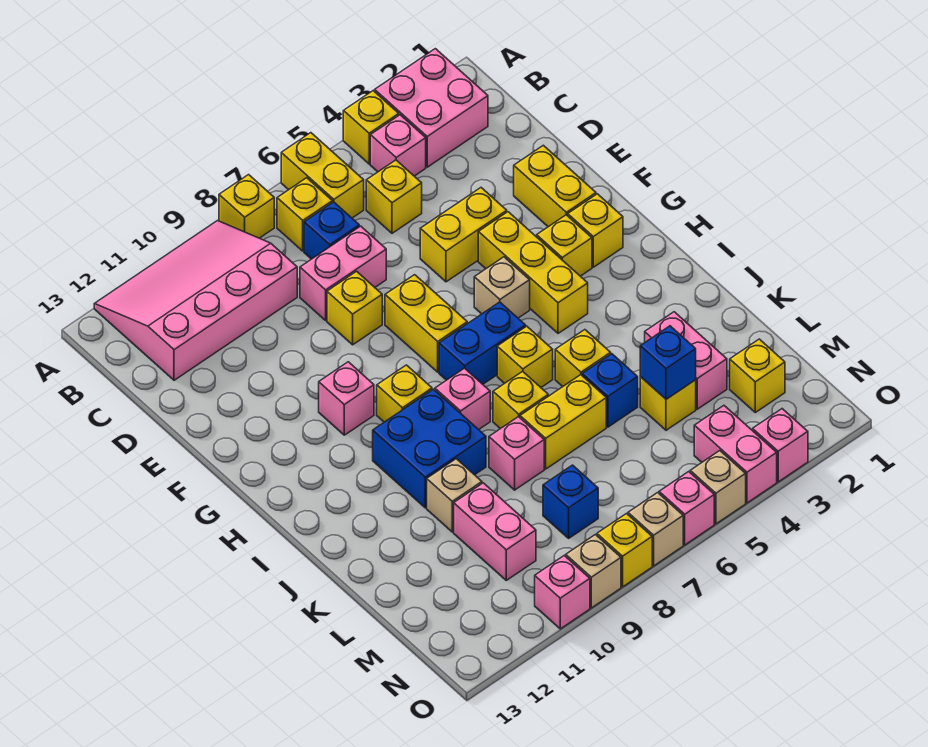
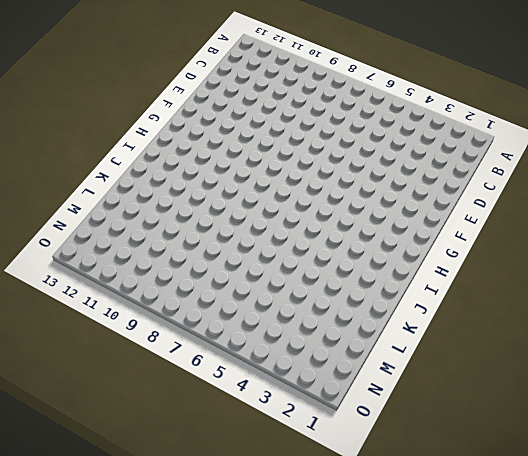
none -> pink brick A2:B3 level 1
none -> yellow brick A4 level 1
none -> yellow brick A6:B6 level 1
none -> yellow brick A8 level 1

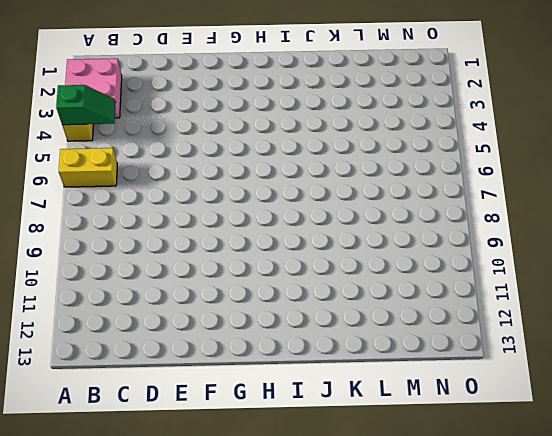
green slope A4:B4 level 2 top A -> none
none -> yellow brick A8 level 1
none -> pink slope A9:C12 level 1 top C
none -> pink brick B4 level 1
none -> yellow brick B7 level 1

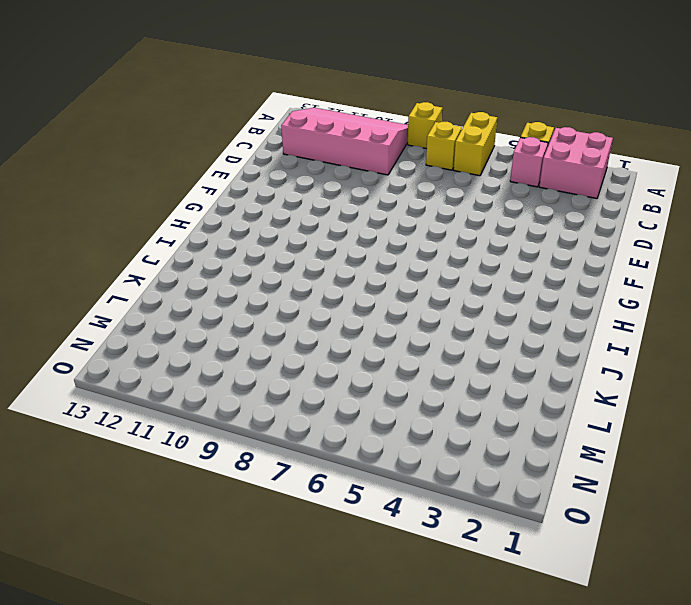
none -> yellow brick C5 level 1
none -> blue brick C7 level 1
none -> pink brick D7:D8 level 1
none -> yellow brick E2:F2 level 1

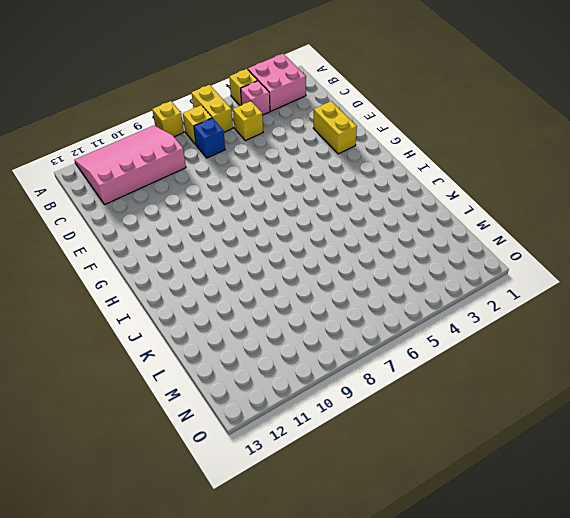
none -> pink brick D7:D8 level 1
none -> yellow brick E4:E5 level 1
none -> yellow brick E8 level 1
none -> yellow brick F4:H4 level 1

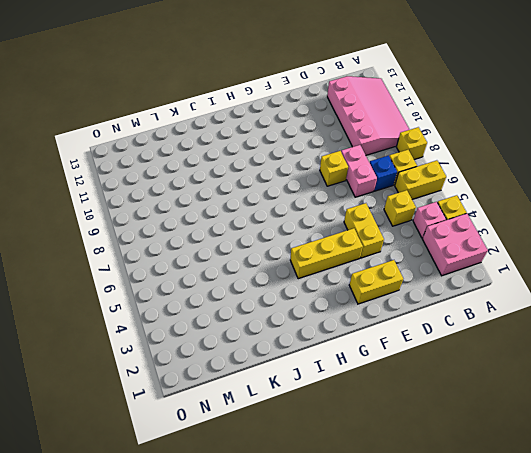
none -> yellow brick F7:G7 level 1
none -> yellow brick G2 level 1
none -> yellow brick G3 level 1
none -> tan brick G5 level 1

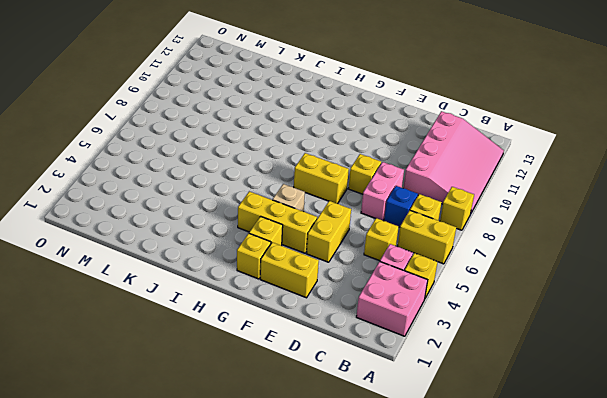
none -> pink brick G10 level 1
none -> blue brick H6:H7 level 1
none -> yellow brick H9 level 1
none -> yellow brick I6 level 1

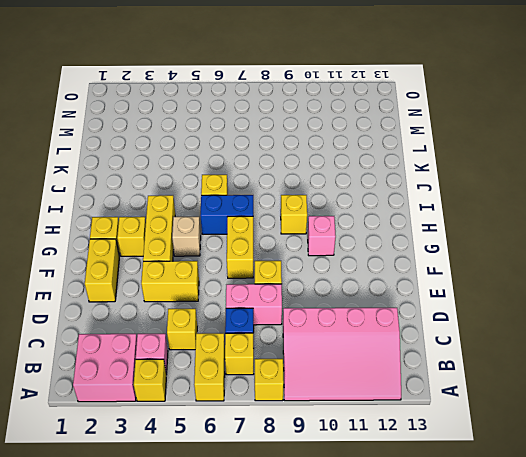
none -> pink brick I8 level 1
none -> blue brick I9:J10 level 1
none -> yellow brick J5 level 1
none -> yellow brick J7 level 1

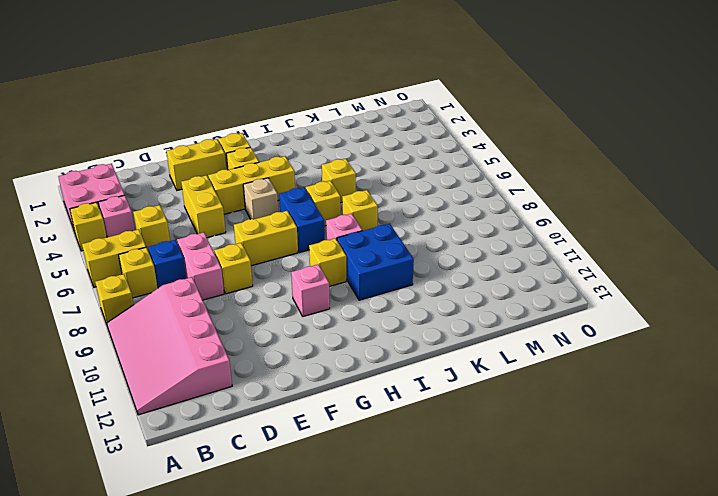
none -> pink brick K3:L3 level 1
none -> blue brick K5 level 1
none -> yellow brick K6:K7 level 1
none -> pink brick K8 level 1

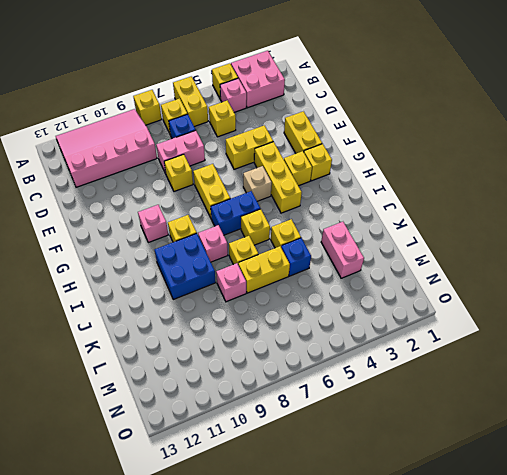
none -> tan brick K10 level 1
none -> yellow brick L4 level 1
none -> pink brick L10:M10 level 1
none -> yellow brick M2 level 1

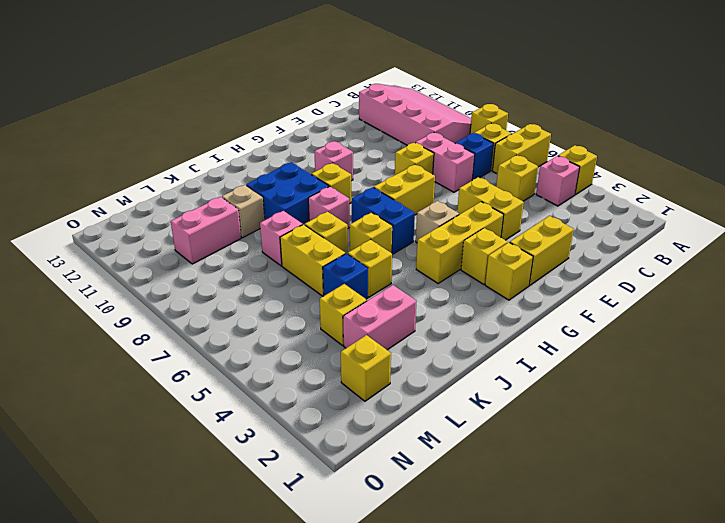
none -> pink brick A2:B3 level 1
none -> blue brick M8 level 1
none -> pink brick N4:O4 level 1
none -> pink brick O3 level 1

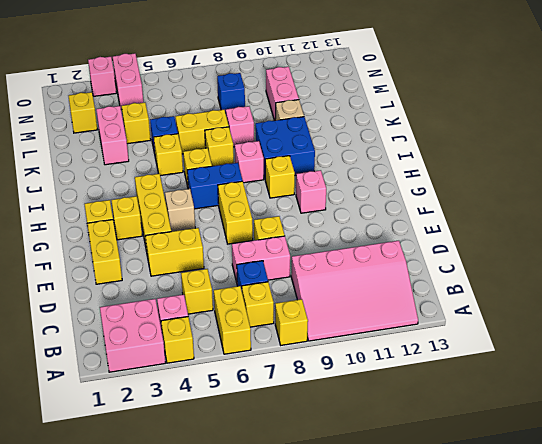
none -> tan brick O5 level 1
none -> pink brick O6 level 1
none -> tan brick O7 level 1
none -> yellow brick O8 level 1

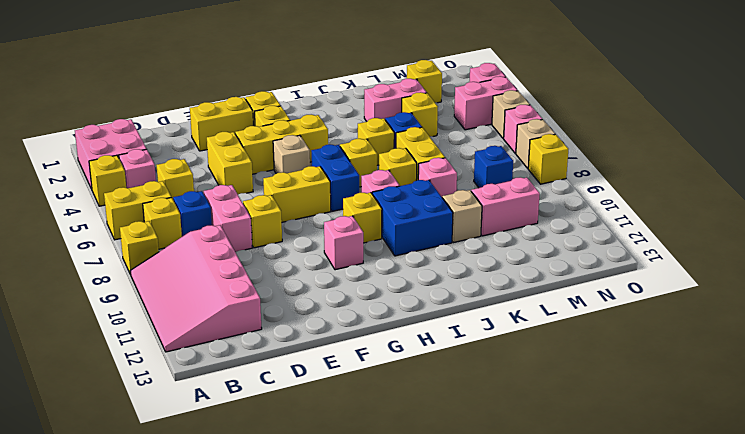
none -> tan brick O9 level 1
none -> pink brick O10 level 1
none -> blue brick L4 level 2

